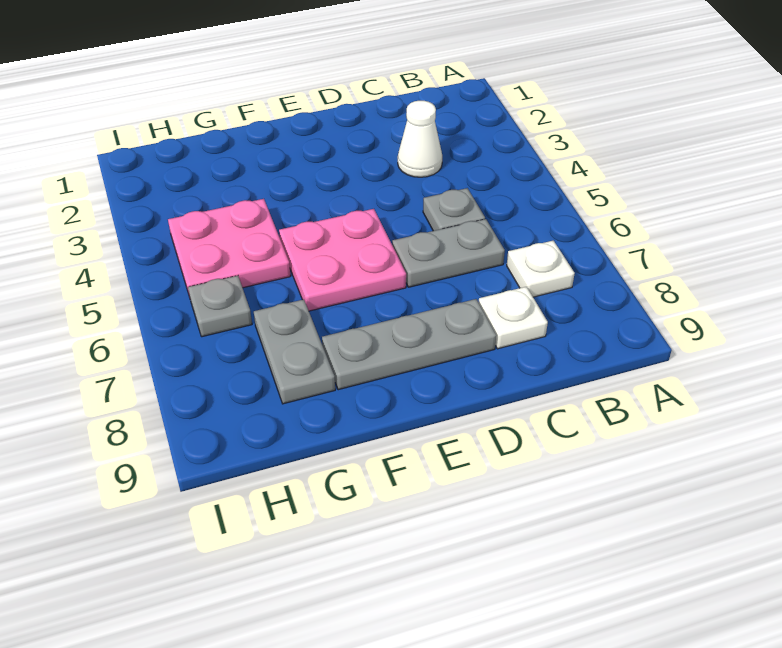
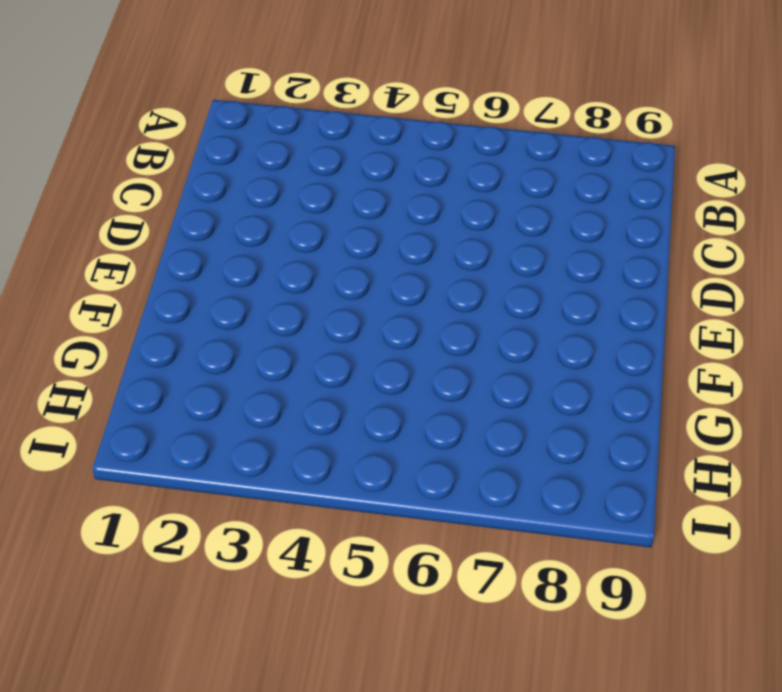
none -> white plate B7 level 1
none -> white cone C3 level 1

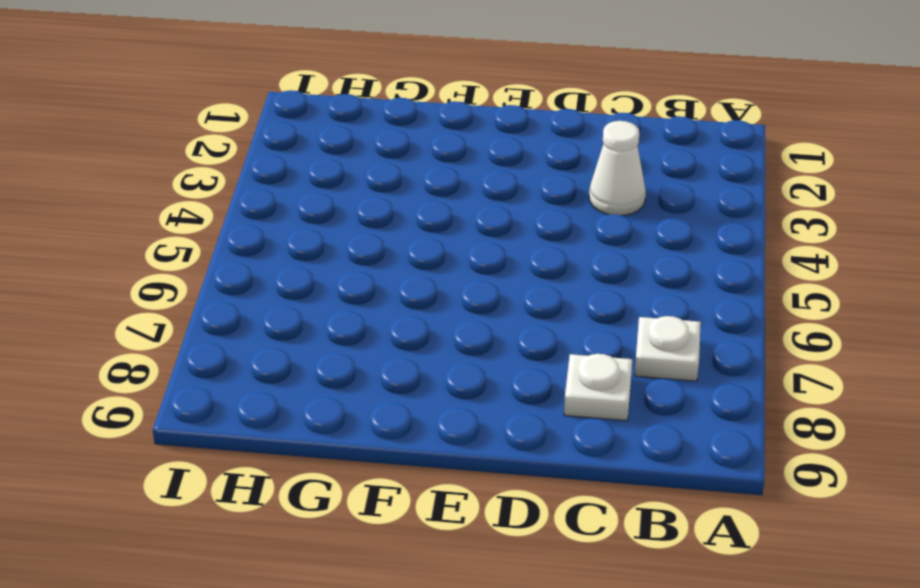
none -> grey plate C5 level 1
none -> grey plate C6:D6 level 1

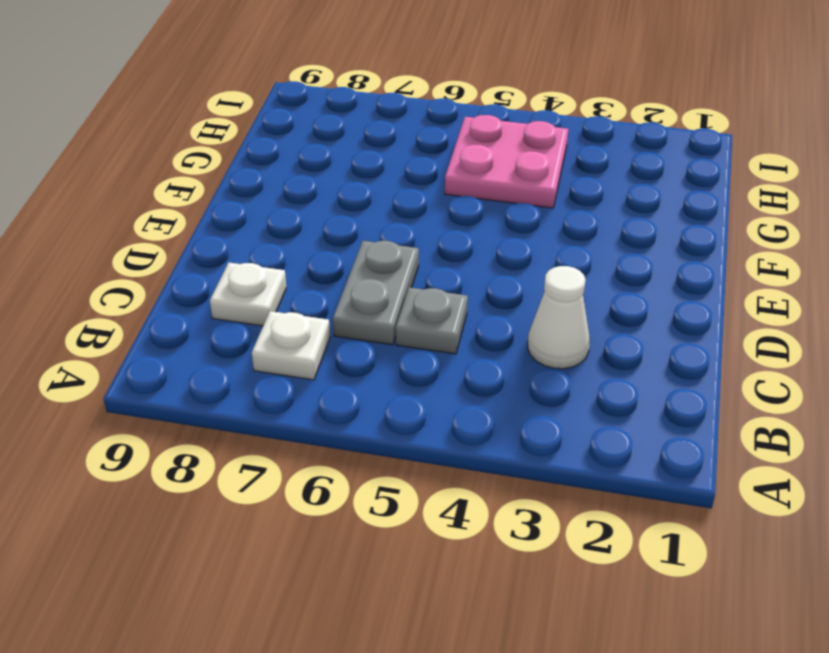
none -> grey plate D8:F8 level 1
none -> pink plate E5:F6 level 1

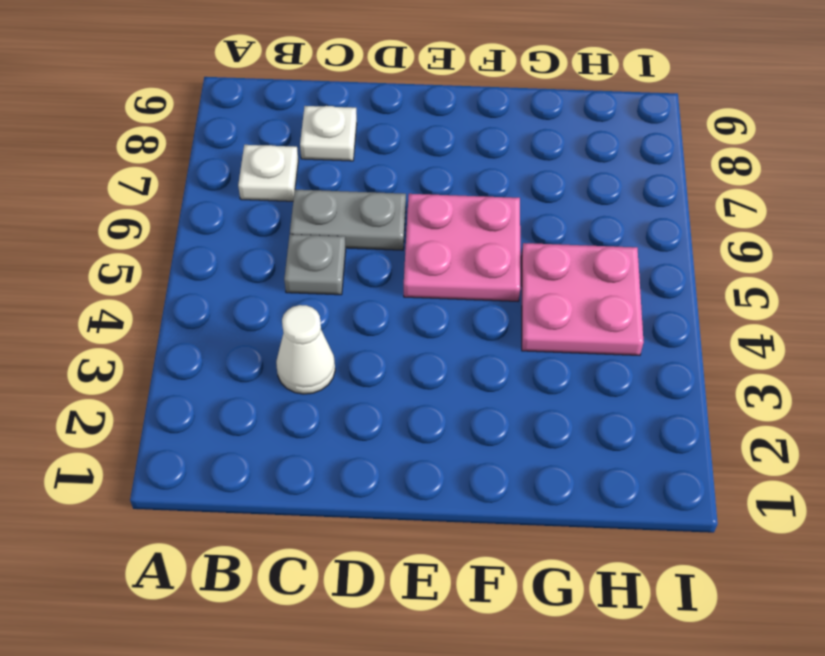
none -> grey plate D8:F8 level 1
none -> grey plate G7:G8 level 1

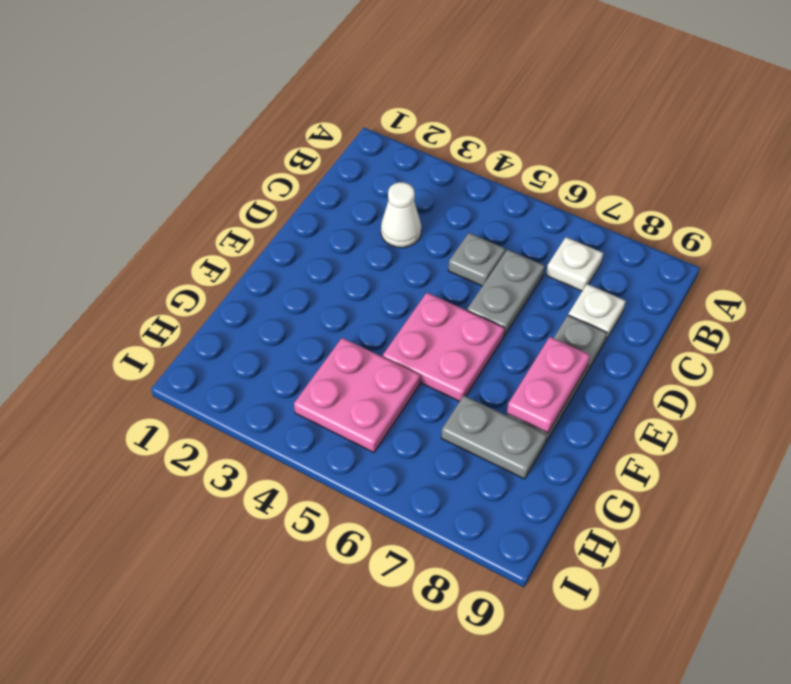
pink plate E8:F8 level 2 -> none
none -> grey plate H6 level 1

